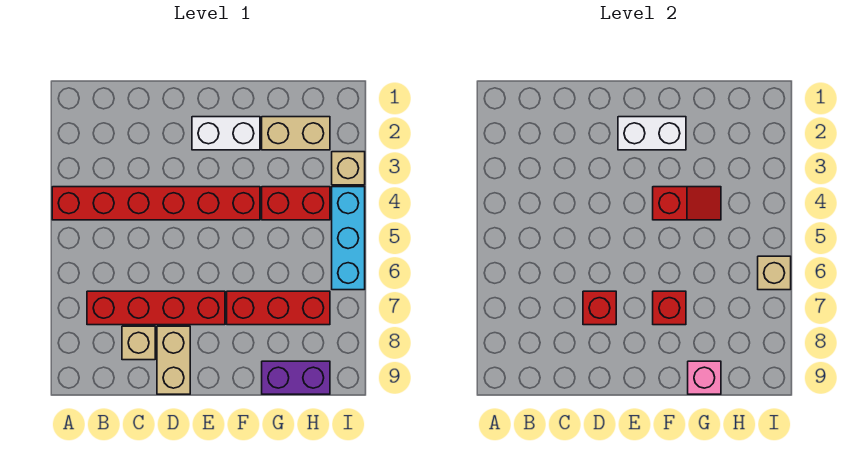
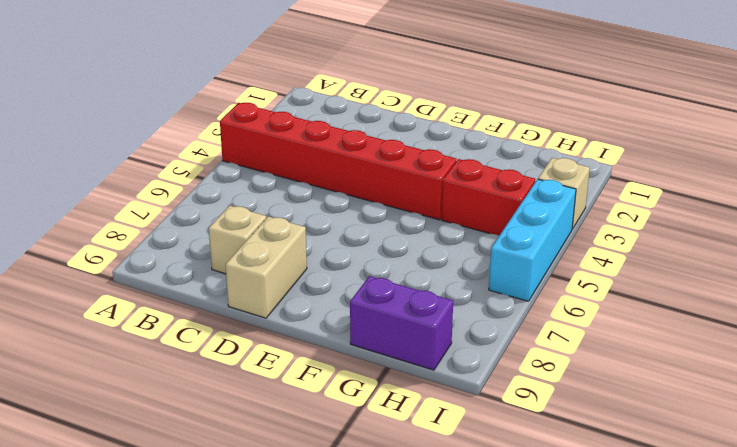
none -> red brick B7:E7 level 1
none -> white brick E2:F2 level 1
none -> red brick F7:H7 level 1

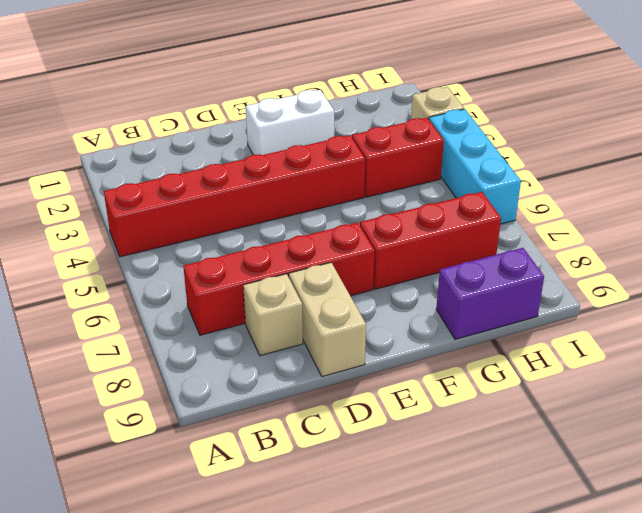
none -> tan brick G2:H2 level 1
none -> red brick D7 level 2
none -> white brick E2:F2 level 2

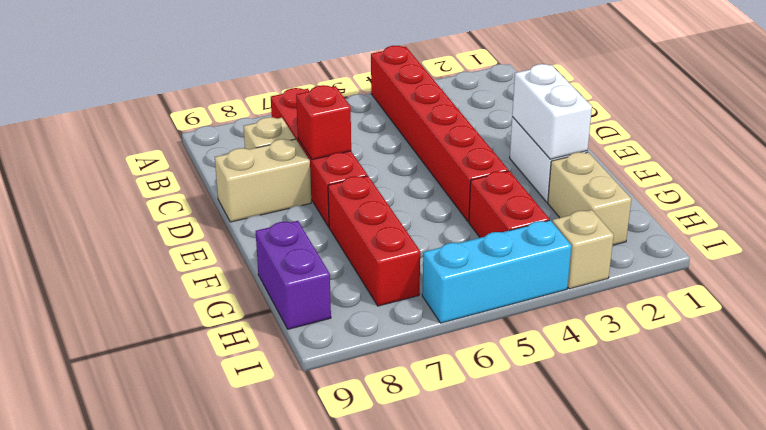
none -> red slope F4:G4 level 2 top F
none -> red brick F7 level 2
none -> pink brick G9 level 2

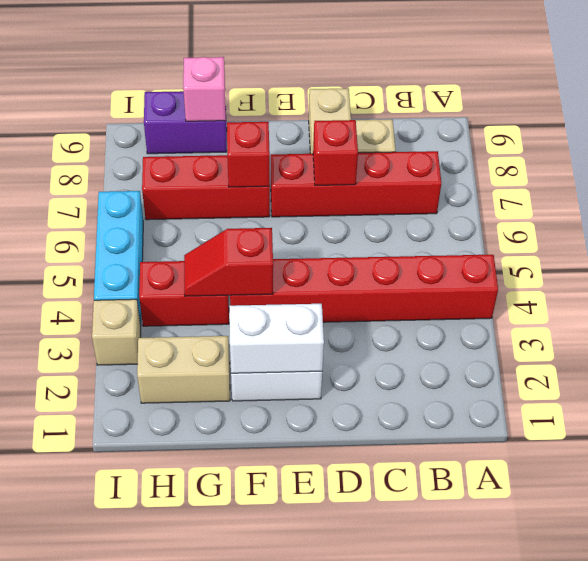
none -> tan brick I6 level 2

